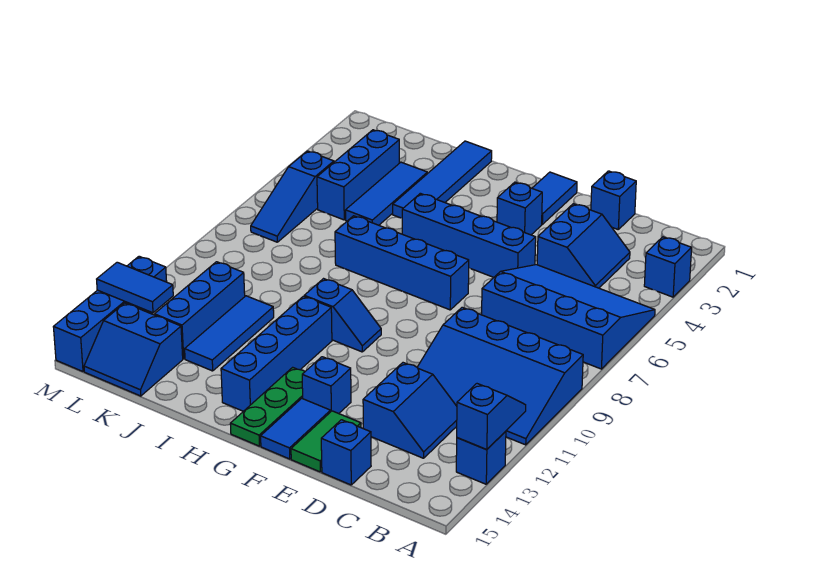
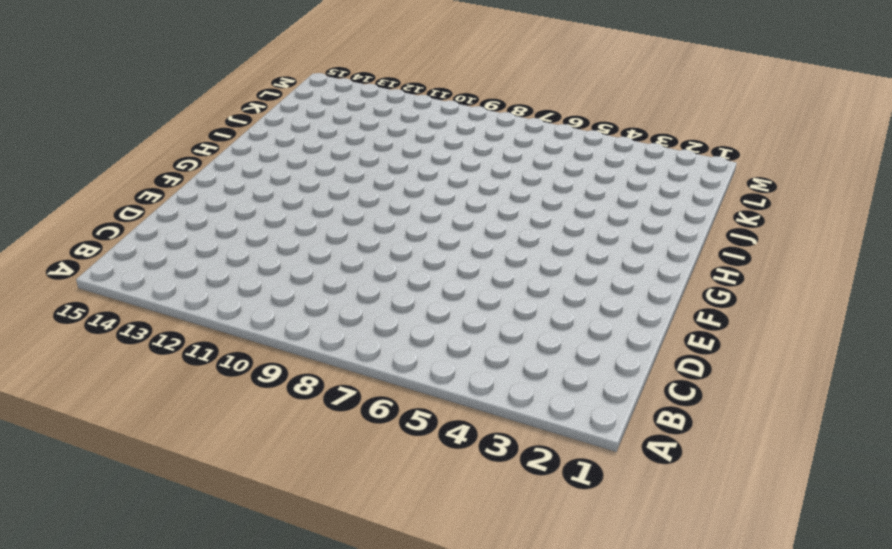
none -> blue brick A3 level 1
none -> blue slope A5:D7 level 1 top 7
none -> blue slope A9:D11 level 1 top 9

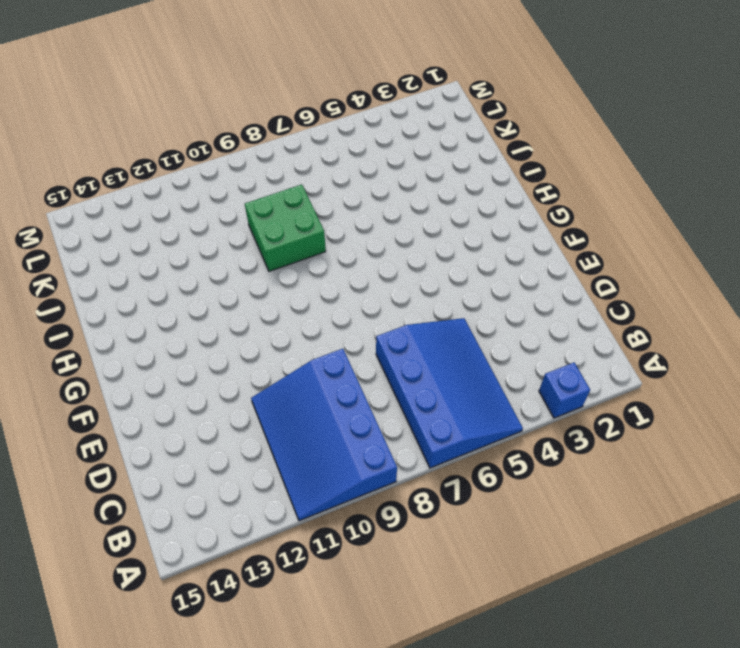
green brick I8:J9 level 1 -> none
none -> blue brick A13 level 1
none -> blue slope C3:D4 level 1 top D
none -> blue slope C12:D13 level 1 top D

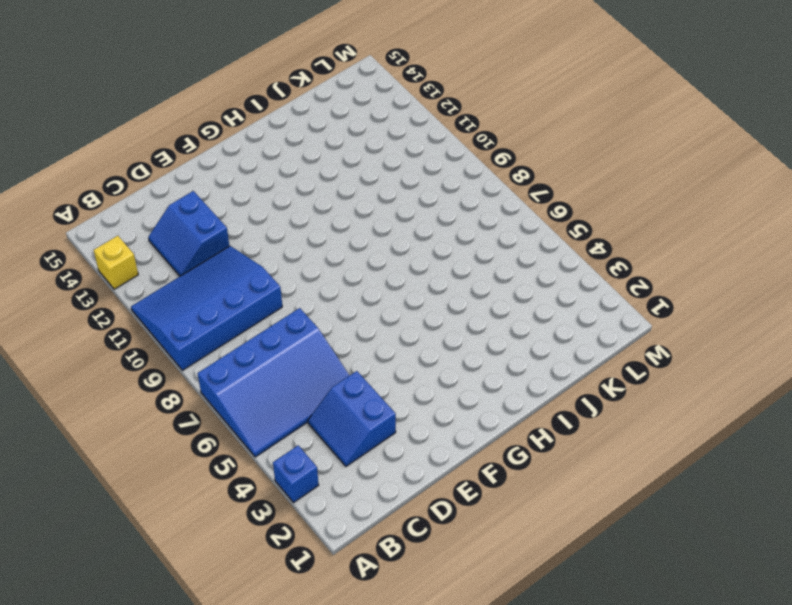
yellow brick A13 level 1 -> blue brick A13 level 1
none -> blue brick D1 level 1
none -> blue brick D15 level 1
none -> blue brick E5:H5 level 1

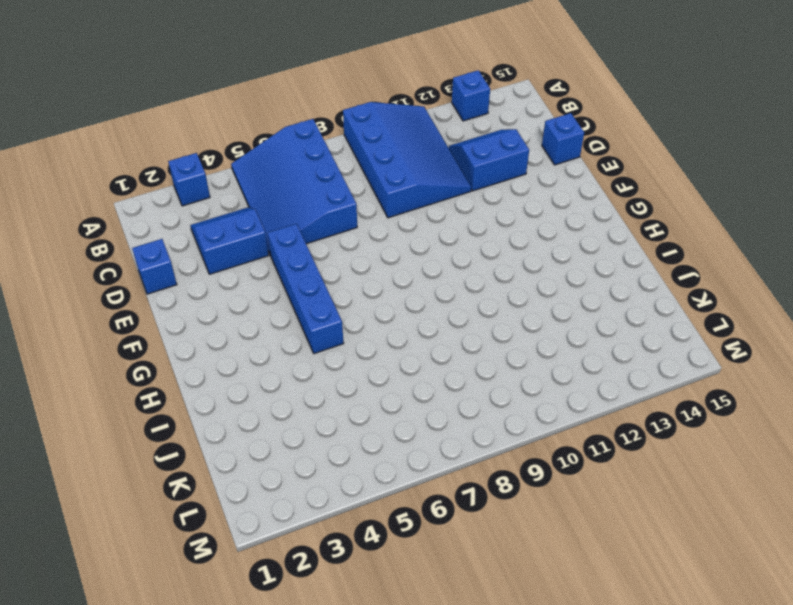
none -> green tile E14:E15 level 1
none -> blue tile F1:F2 level 1
none -> blue brick F3 level 1

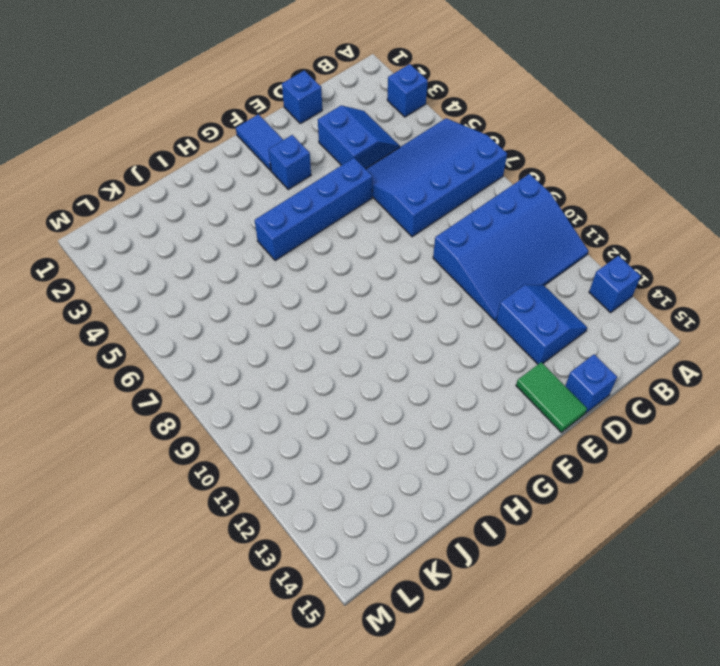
none -> blue brick F7:I7 level 1
none -> blue brick F13 level 1
none -> blue tile F14:F15 level 1

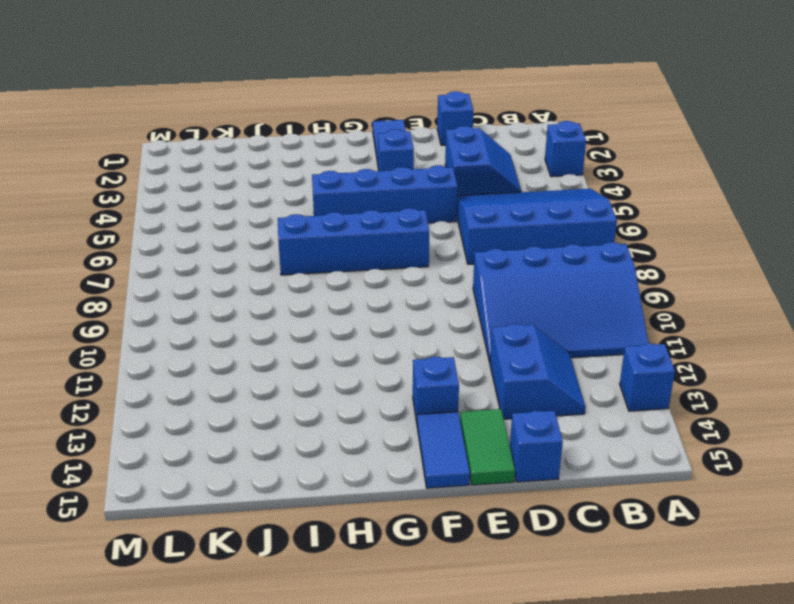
none -> blue slope G10:H10 level 1 top H
none -> green plate G13:G15 level 1
none -> blue brick H11:H14 level 1

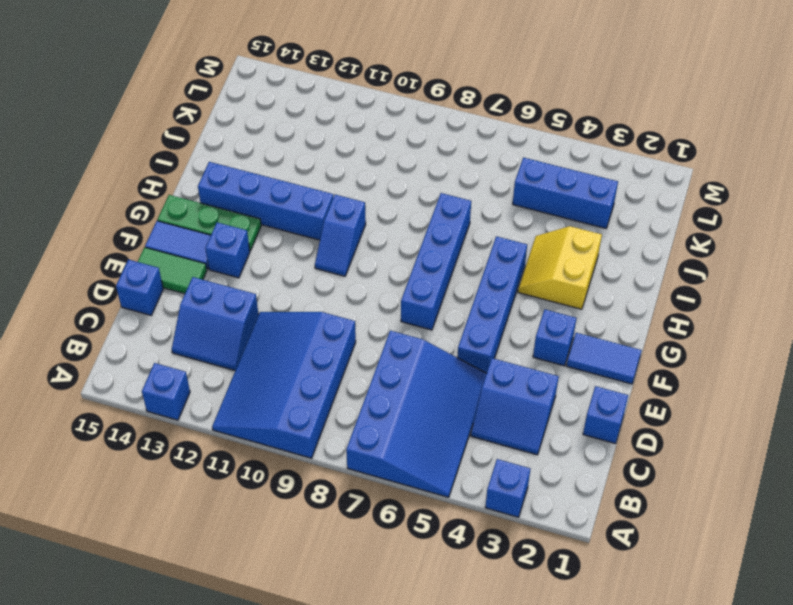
yellow slope H3:I4 level 1 top 3 -> blue tile I1:I4 level 1
none -> blue tile J3:J5 level 1
none -> blue tile J11:J13 level 1
none -> blue brick K11:K13 level 1

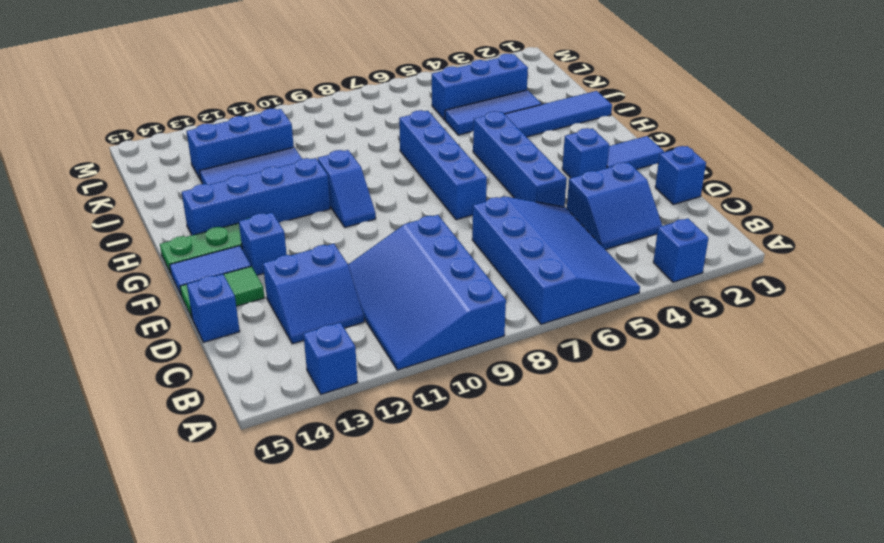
none -> blue slope K14:L15 level 1 top 14
none -> blue slope L5:L7 level 1 top 5
none -> blue brick M12:M15 level 1

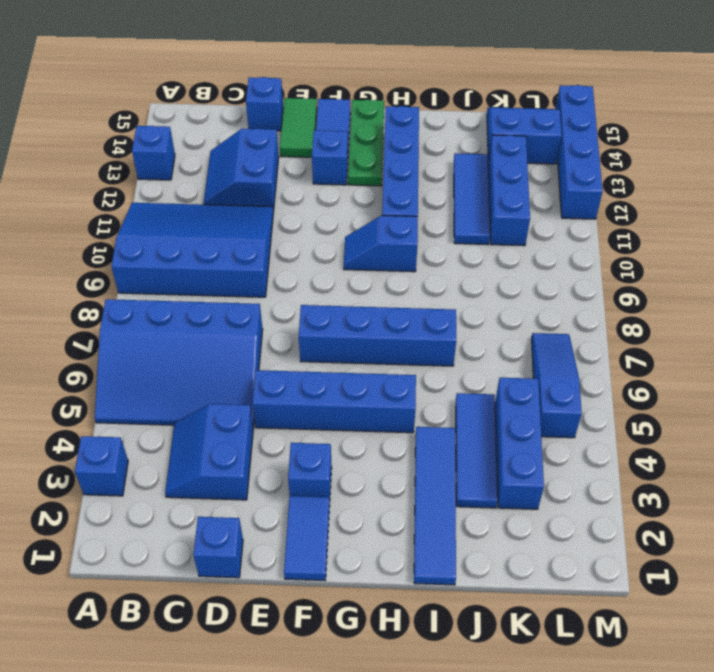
none -> blue slope A12:A13 level 2 top 13
none -> blue tile L13:M13 level 2

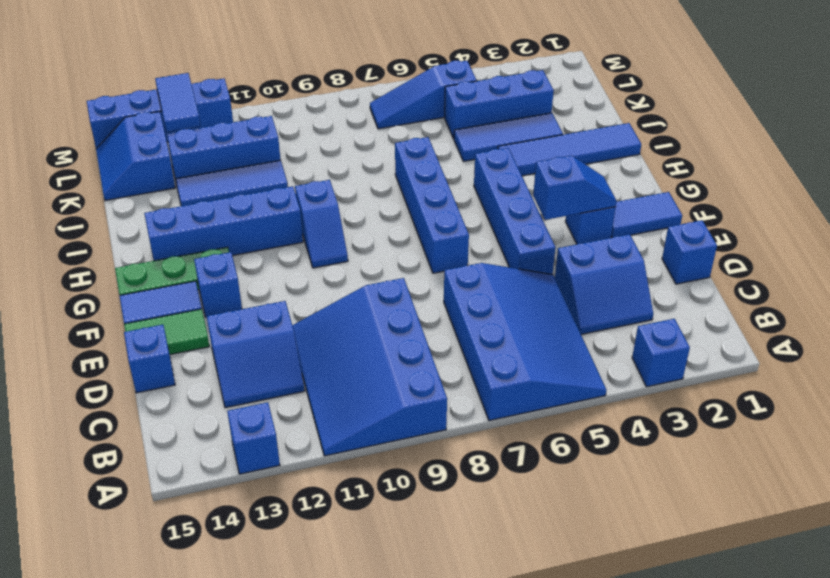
blue slope F3:F4 level 2 top 4 -> blue slope A12:A13 level 2 top 13

